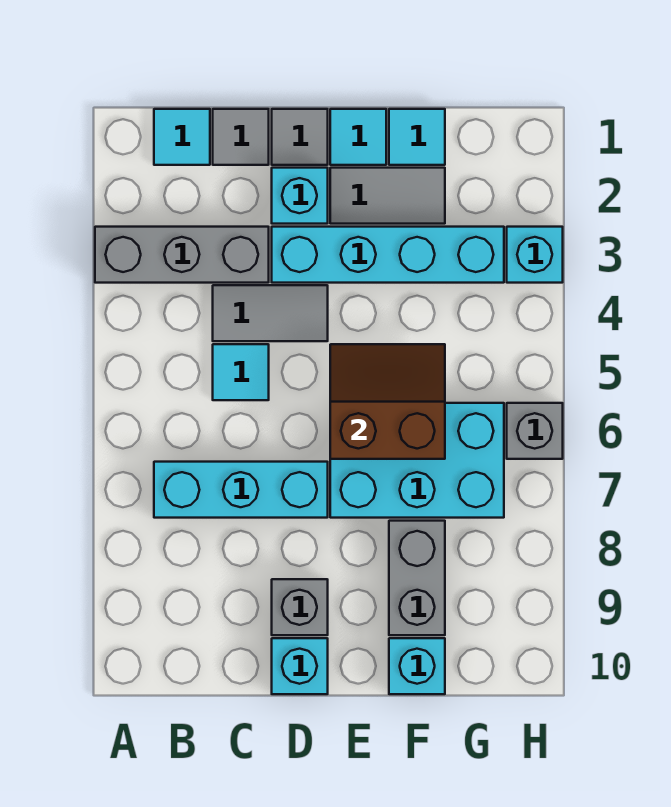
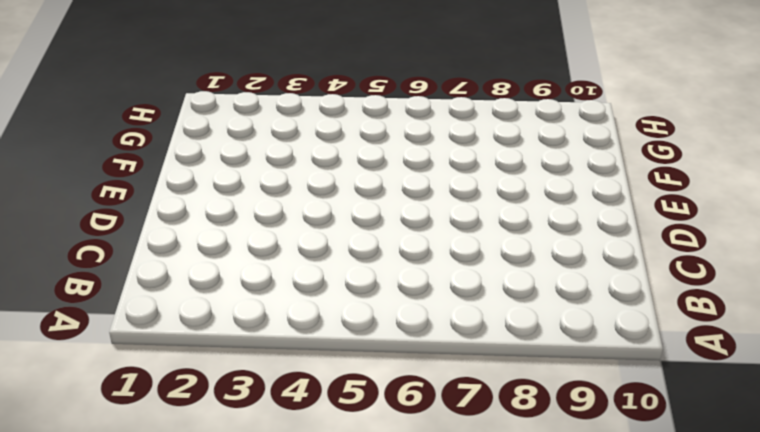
none -> grey brick A3:C3 level 1
none -> cyan tile B1 level 1
none -> cyan brick B7:D7 level 1

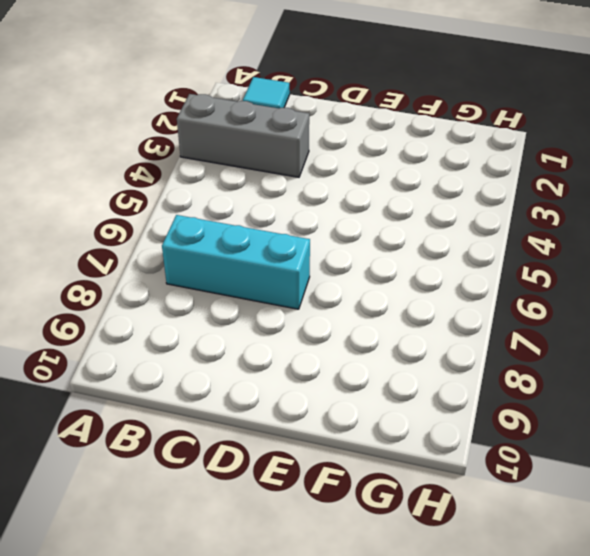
none -> grey tile C1 level 1
none -> grey tile C4:D4 level 1
none -> cyan tile C5 level 1

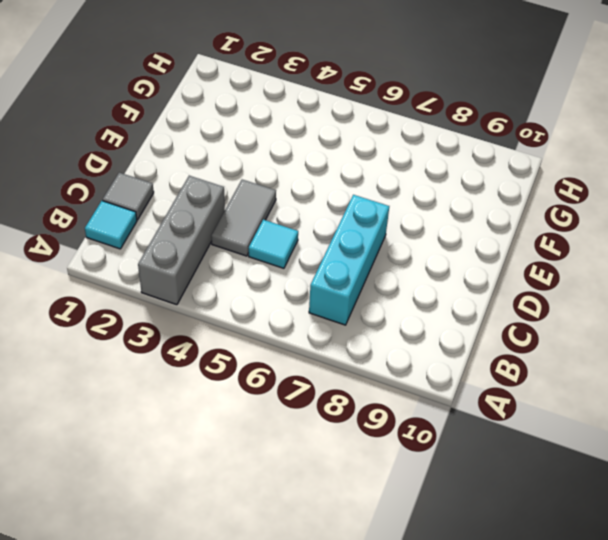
none -> grey tile D1 level 1
none -> cyan brick D2 level 1
none -> cyan brick D3:G3 level 1

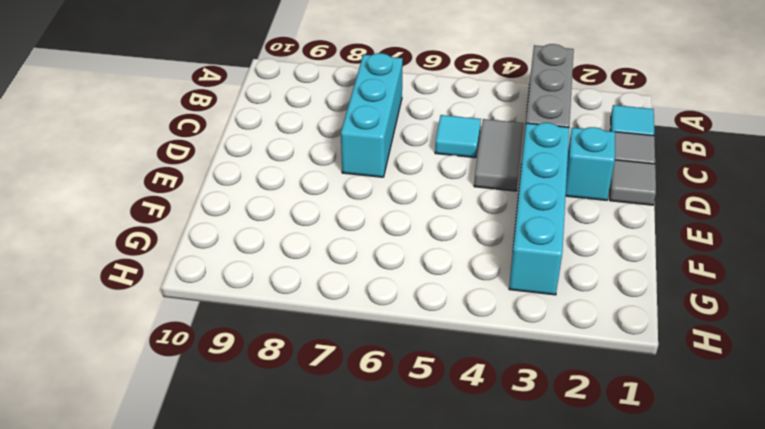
none -> grey brick D9 level 1
none -> cyan brick D10 level 1
none -> cyan tile E1 level 1

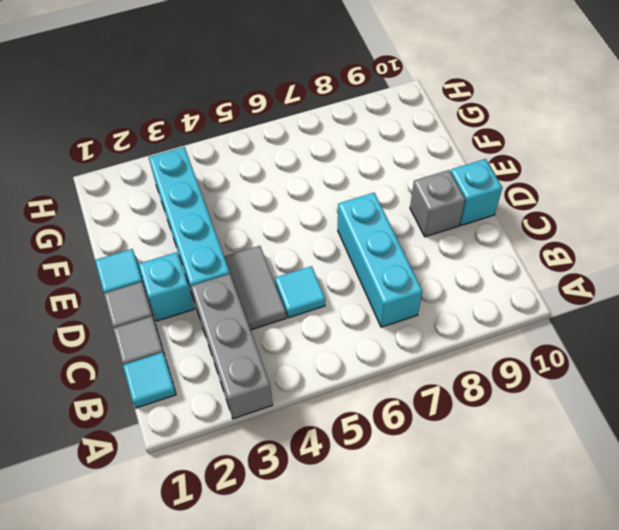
none -> grey tile E2:F2 level 1
none -> cyan brick E6:G7 level 1
none -> cyan tile F1 level 1

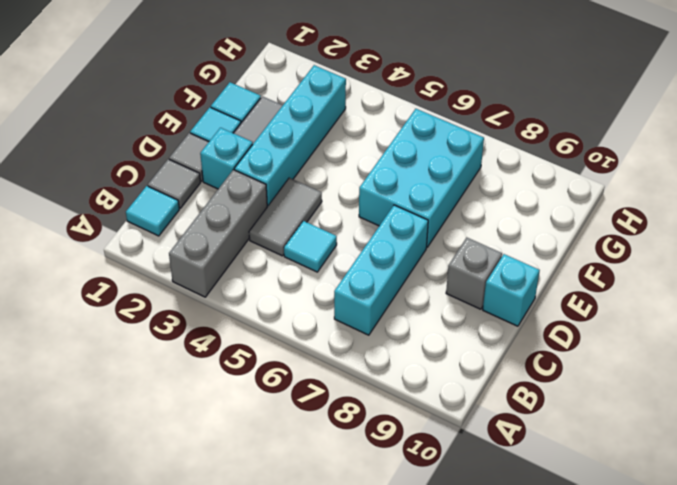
none -> grey brick F8:F9 level 1
none -> cyan brick F10 level 1
none -> cyan brick H3 level 1

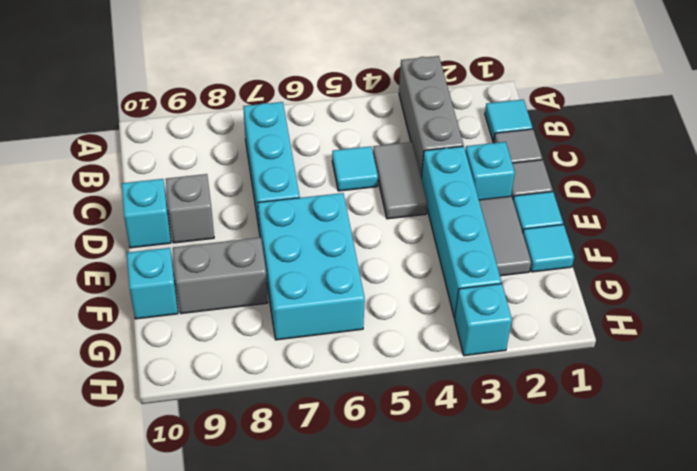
none -> grey brick H6 level 1
none -> brown slope E5:F6 level 2 top 6

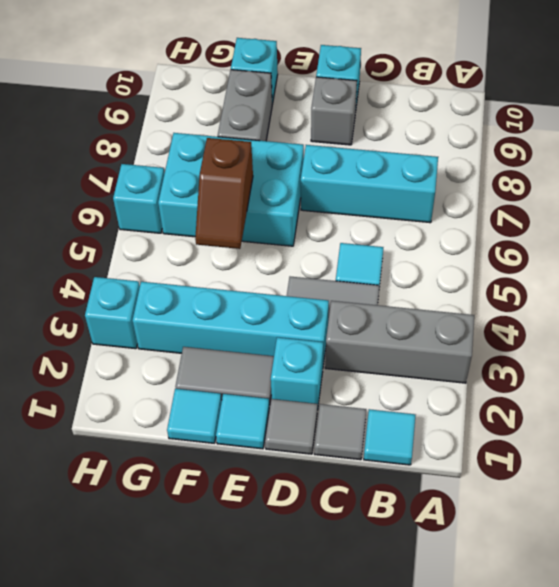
brown slope F5:F6 level 2 top 6 -> brown slope E5:F6 level 2 top 6
cyan brick H6 level 1 -> grey brick H6 level 1

